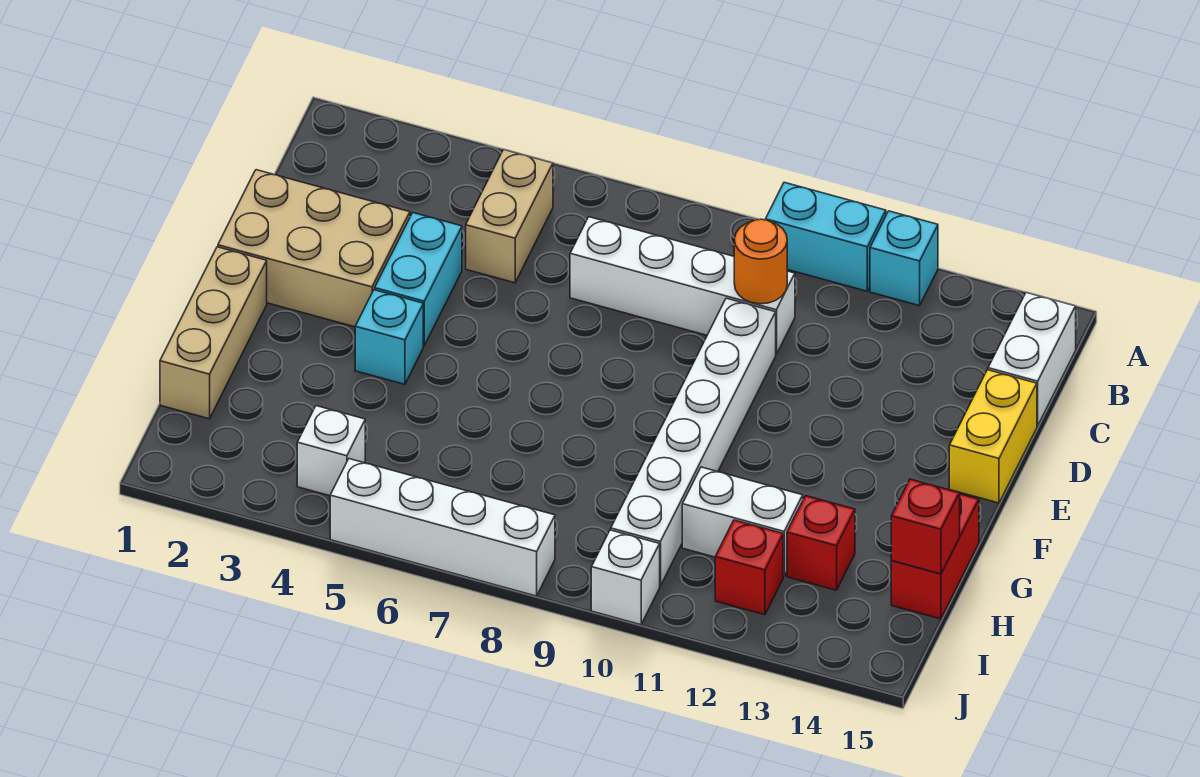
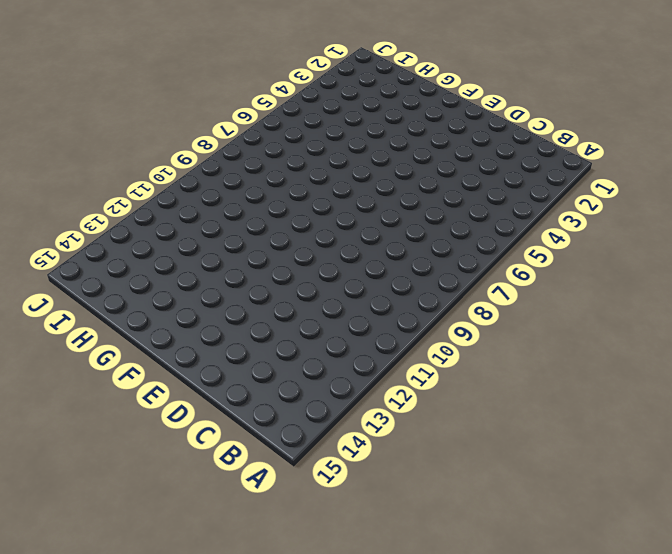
none -> cyan brick A10:A11 level 1
none -> cyan brick A12 level 1
none -> tan brick B5:C5 level 1

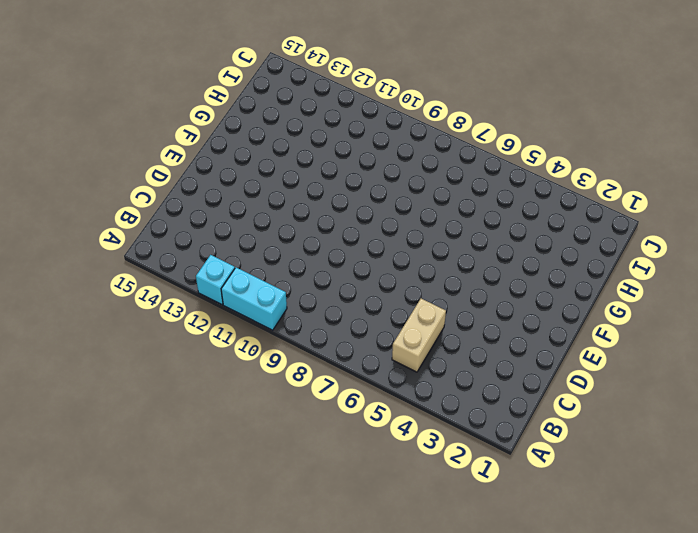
none -> white brick B15:C15 level 1
none -> white brick C7:C10 level 1
none -> tan brick D1:E3 level 1

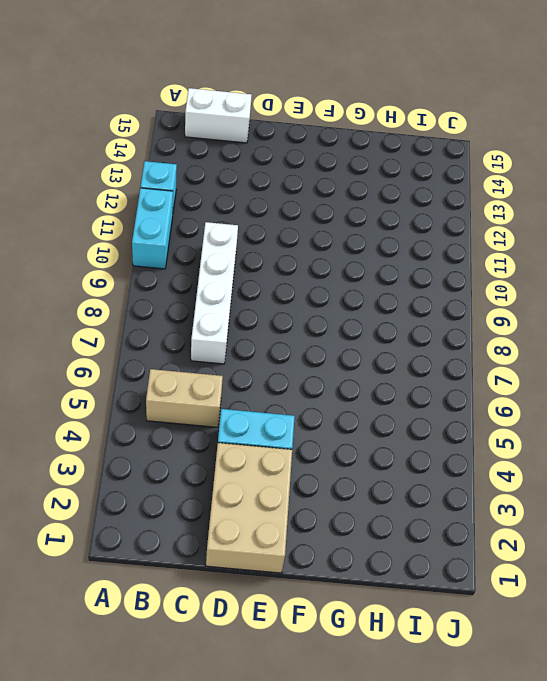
none -> white brick D10:I10 level 1
none -> yellow brick D15:E15 level 1
none -> tan brick F1:H1 level 1

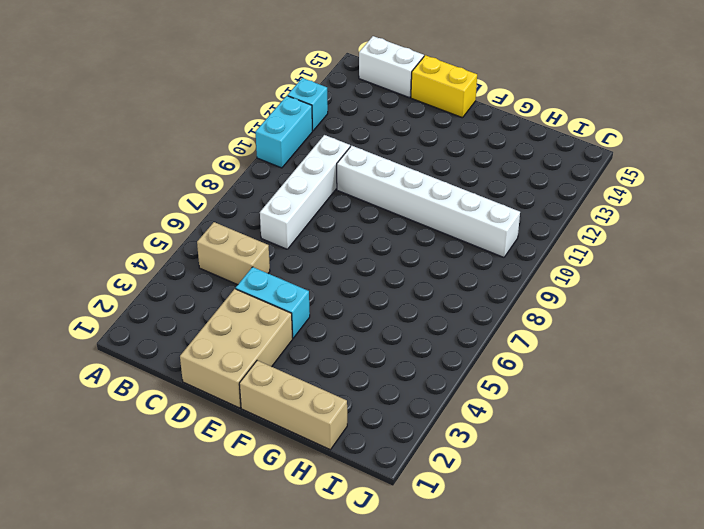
none -> cyan brick F4 level 1
none -> red brick G15:H15 level 1
none -> white brick H11:H12 level 1

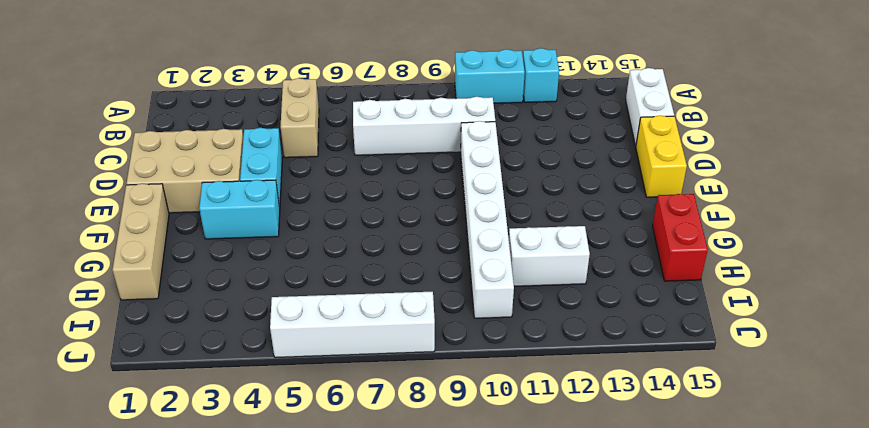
cyan brick F3:F4 level 1 -> cyan brick F4 level 1
none -> red brick H13 level 1
none -> white brick I4 level 1
none -> red brick I12 level 1

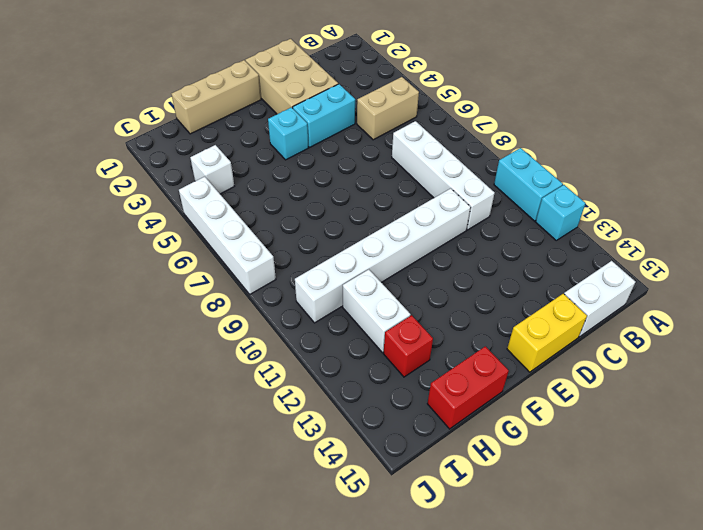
none -> red brick I12 level 1
none -> white brick J10 level 1
none -> orange round brick C10 level 2

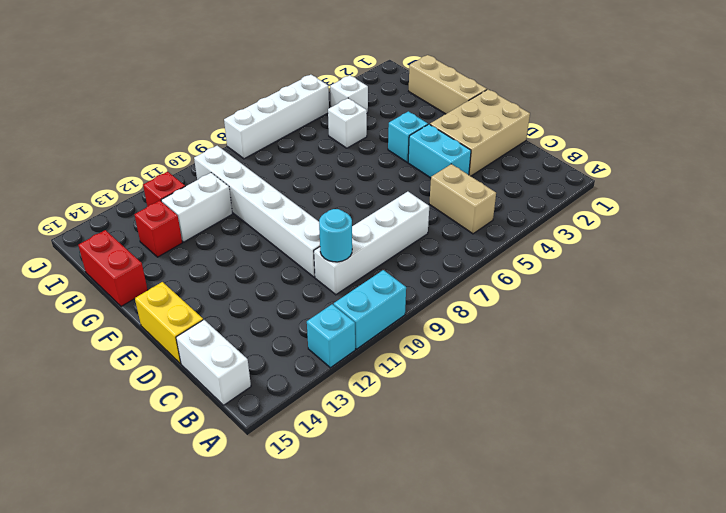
cyan round brick C10 level 2 -> orange round brick C10 level 2
white brick H5 level 1 -> white brick J10 level 1
none -> red brick H15 level 2

